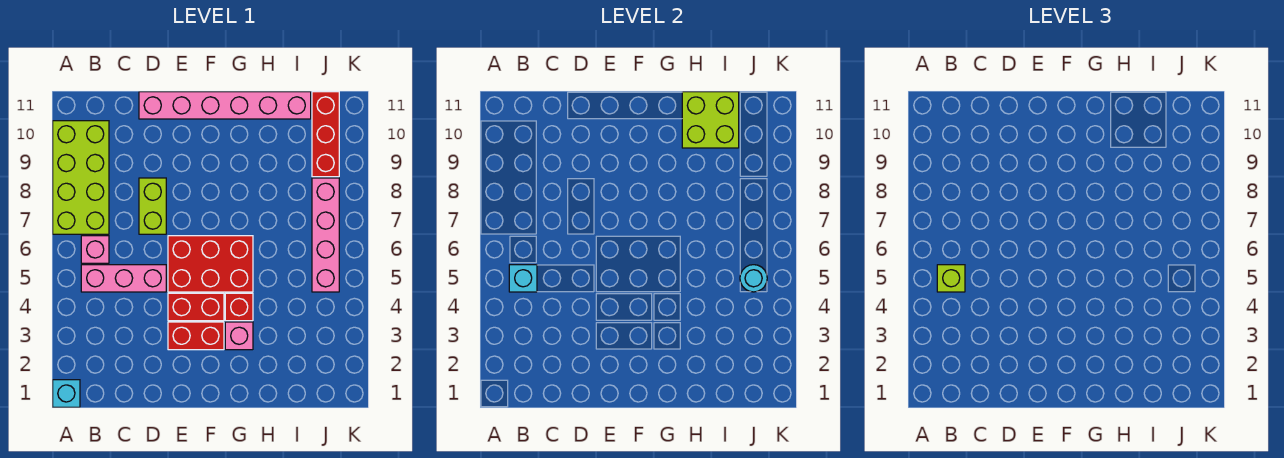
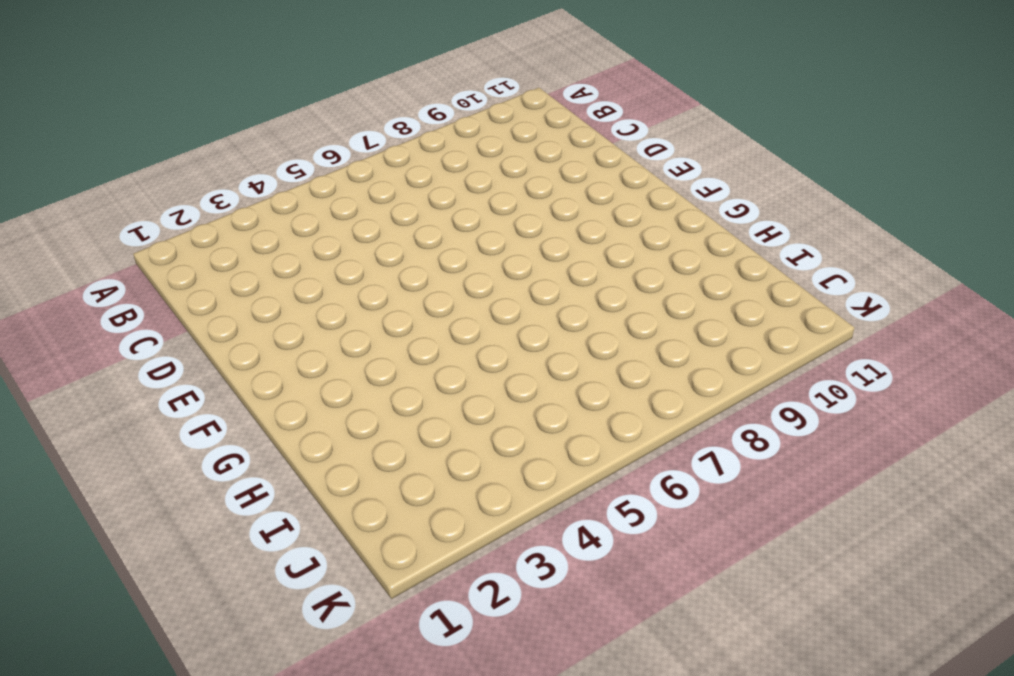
none -> cyan brick A1 level 1
none -> lime brick A7:B10 level 1
none -> pink brick B5:D5 level 1

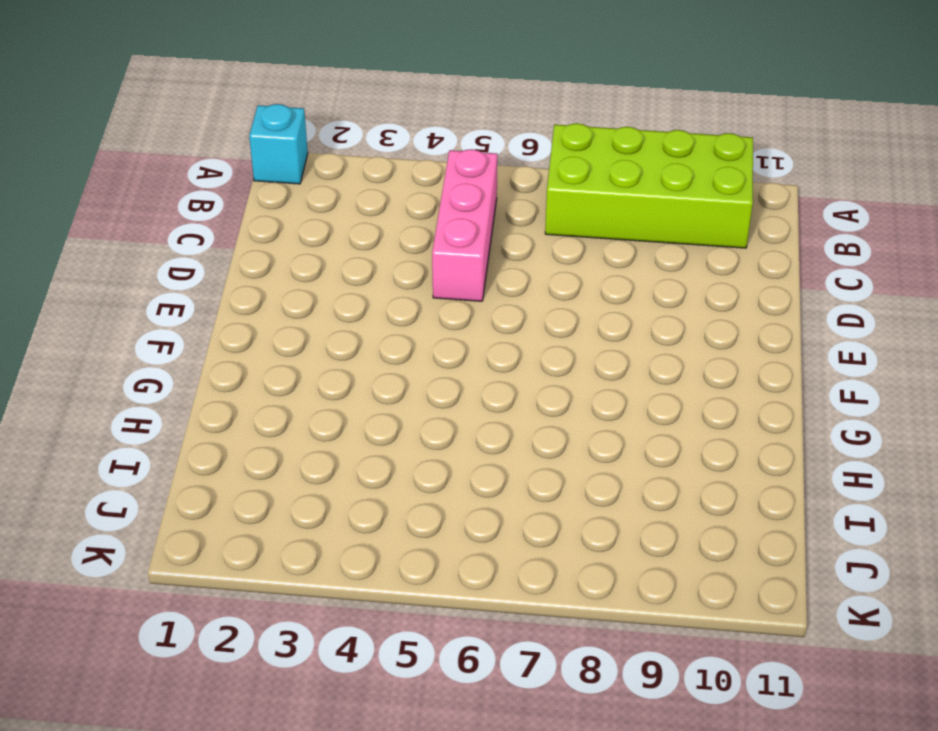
none -> pink brick B6 level 1
none -> lime brick D7:D8 level 1
none -> pink brick D11:I11 level 1

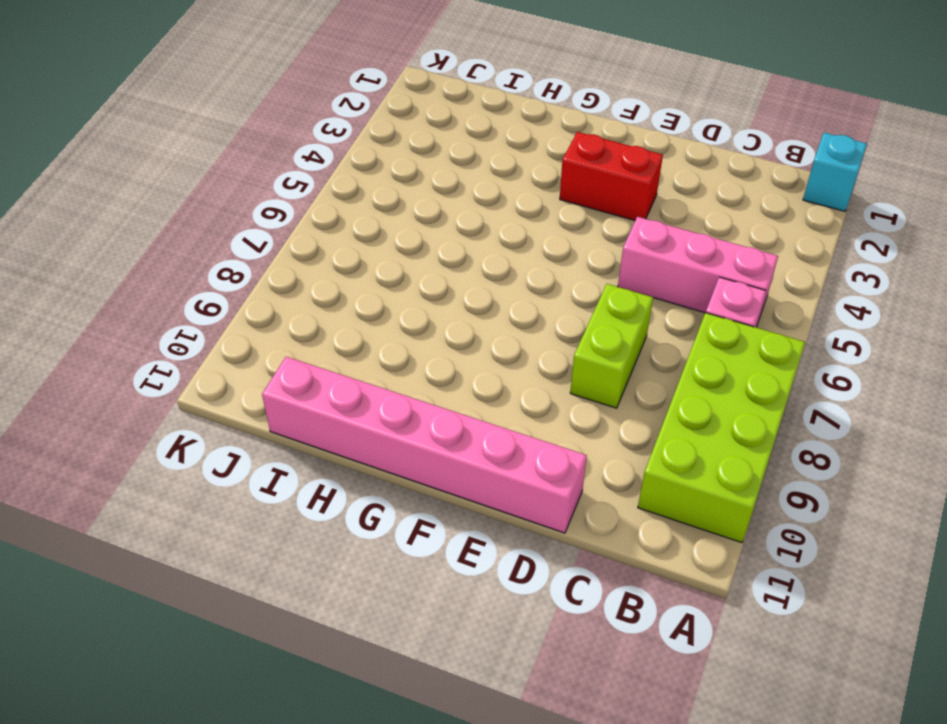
none -> red brick E4:F4 level 1
none -> red brick E5:G6 level 1
none -> pink brick G3 level 1

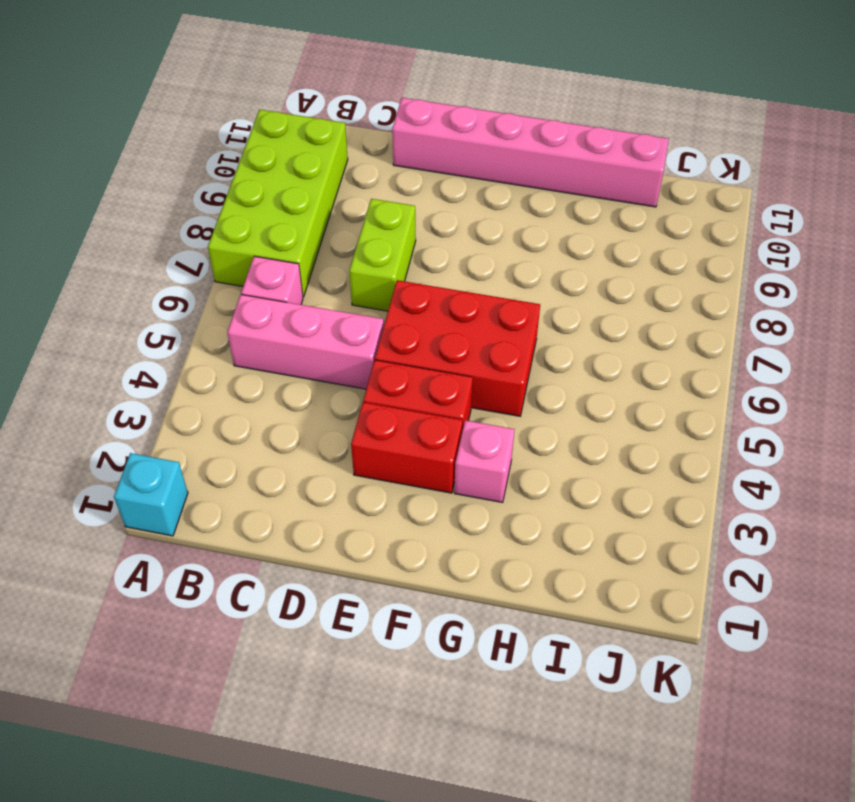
none -> red brick G4 level 1
none -> pink brick J5:J8 level 1
none -> red brick J9:J11 level 1

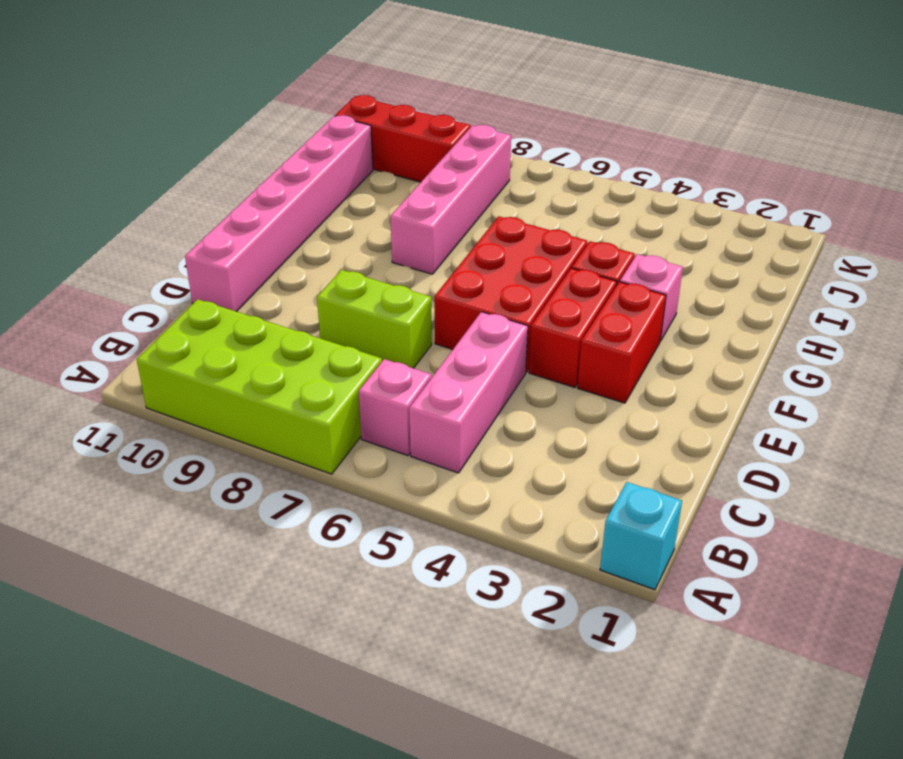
pink brick G8:J8 level 1 -> pink brick J5:J8 level 1
none -> cyan brick B5 level 2
none -> lime brick H10:I11 level 2
none -> cyan round brick J5 level 2

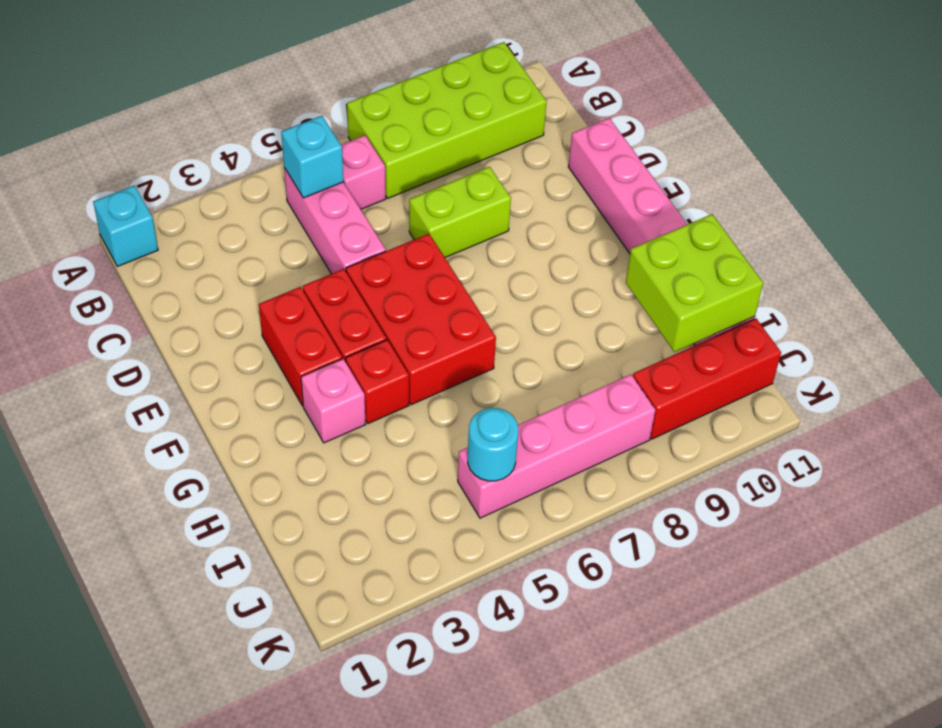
none -> lime brick B5 level 3

